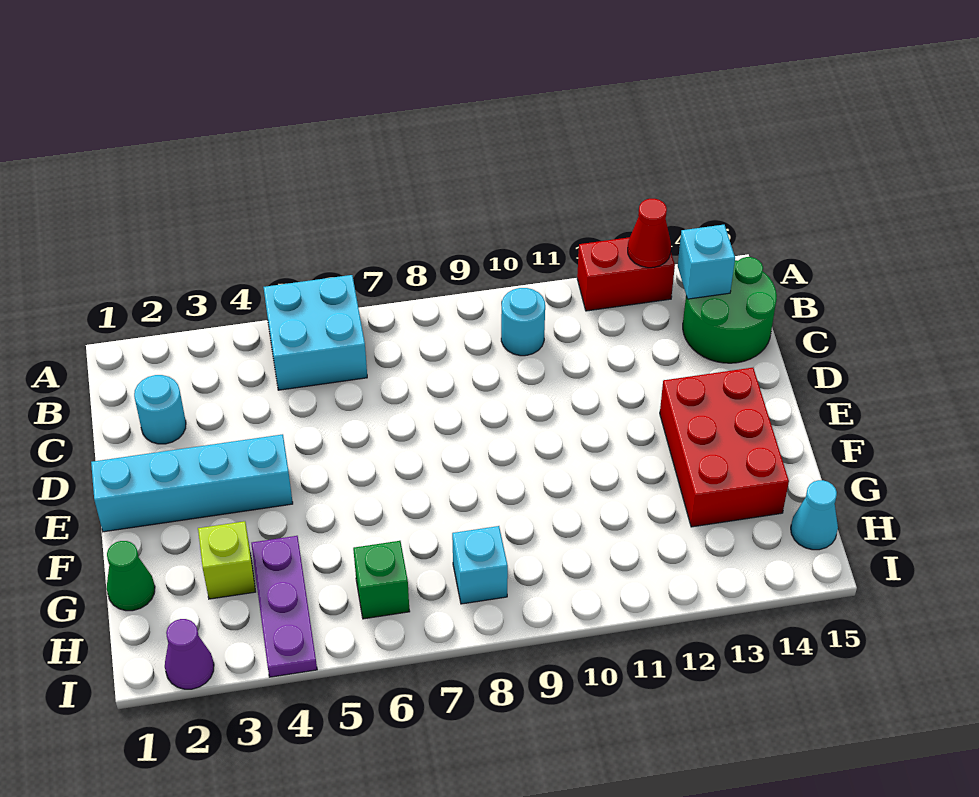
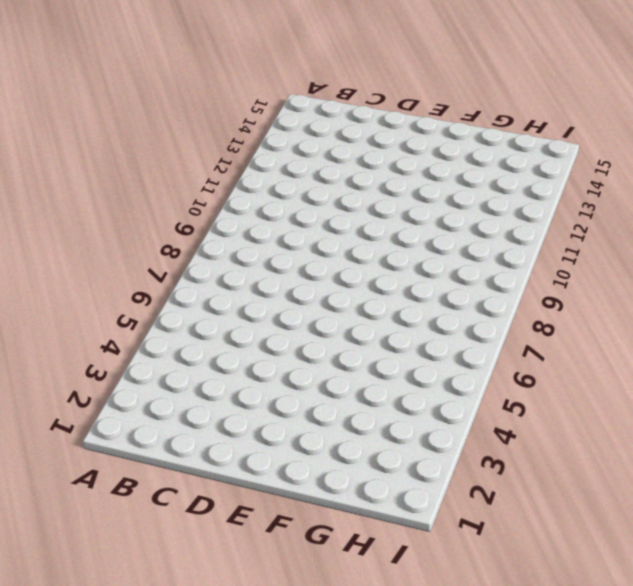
none -> cyan brick A5:B6 level 1
none -> red brick A12:A13 level 1
none -> cyan round brick B10 level 1

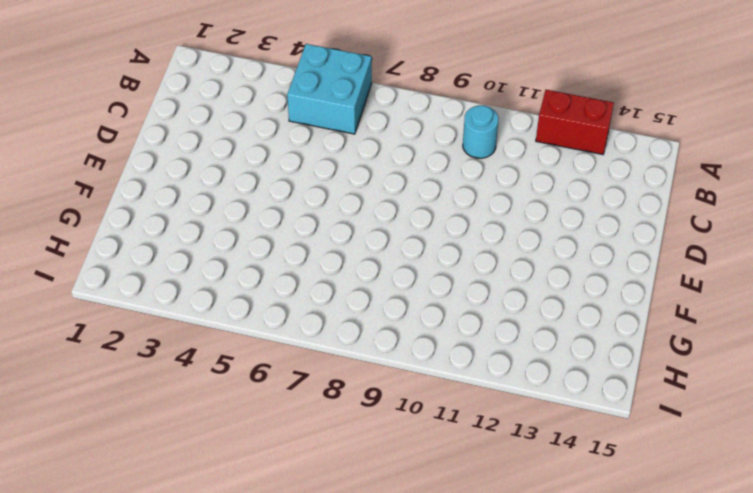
none -> green round brick B14:C15 level 1
none -> cyan round brick C2 level 1
none -> cyan brick E1:E4 level 1

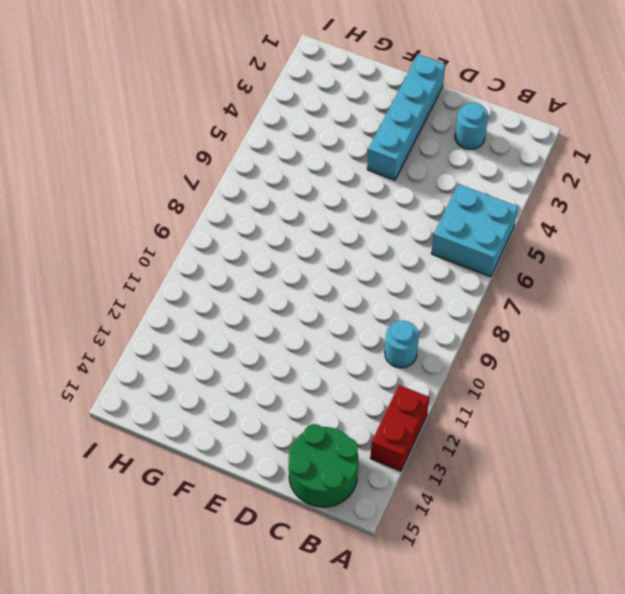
none -> red brick E13:G14 level 1
none -> green cone G1 level 1
none -> lime brick G3 level 1

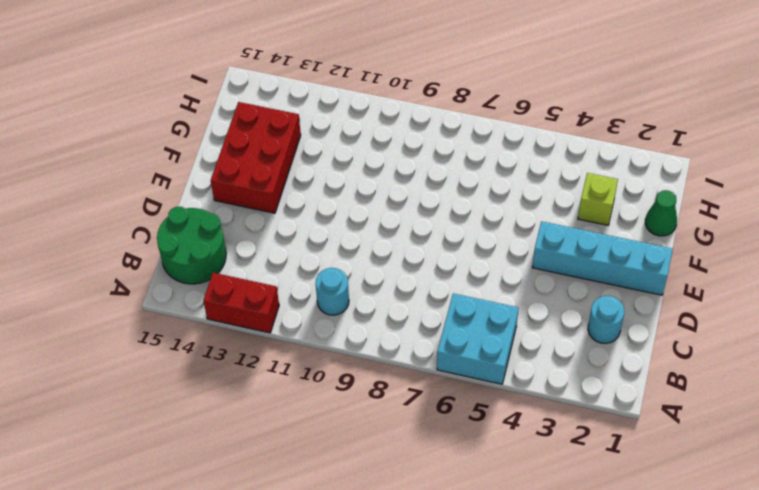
none -> purple plate G4:I4 level 1
none -> green brick H6 level 1
none -> cyan brick H8 level 1

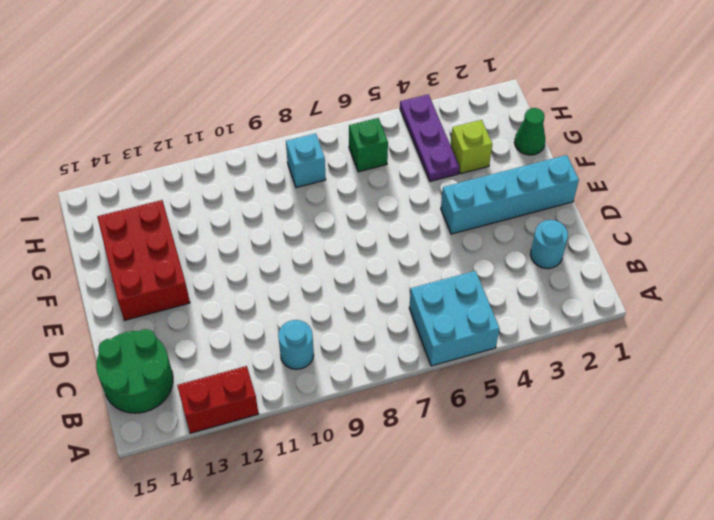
none -> cyan cone H15 level 1
none -> purple cone I2 level 1
none -> red cone A13 level 2

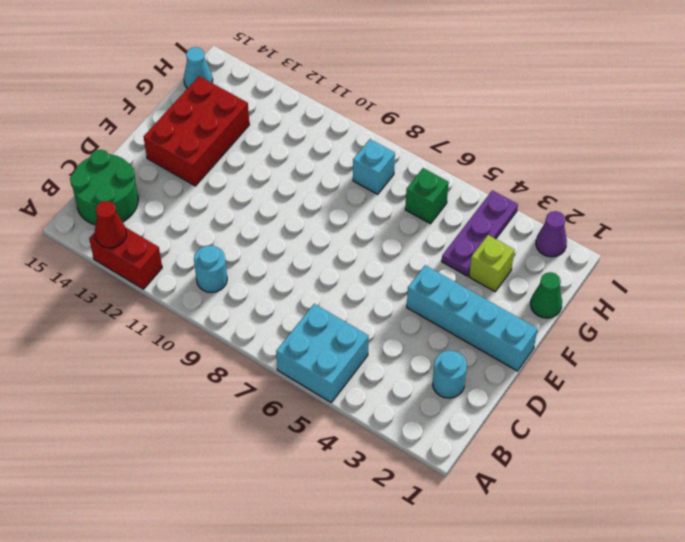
none -> cyan brick B14 level 2

